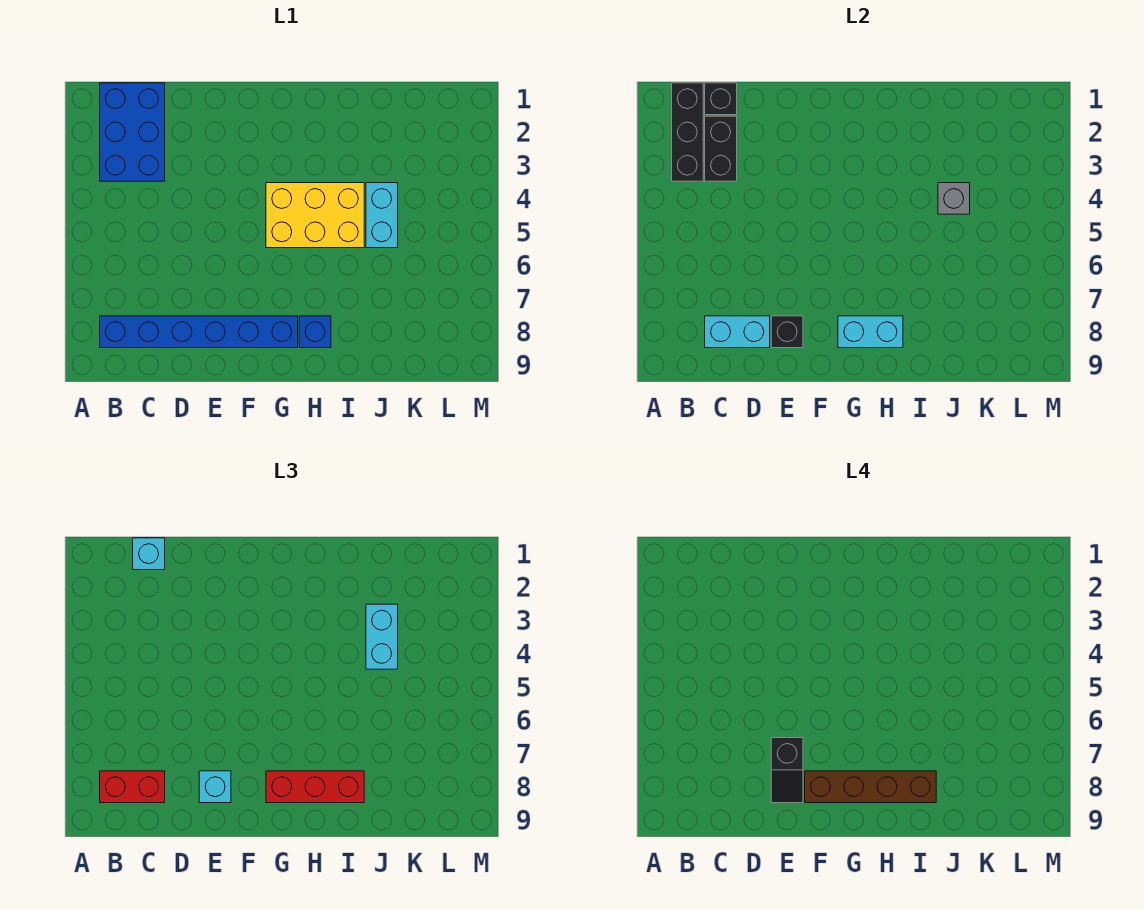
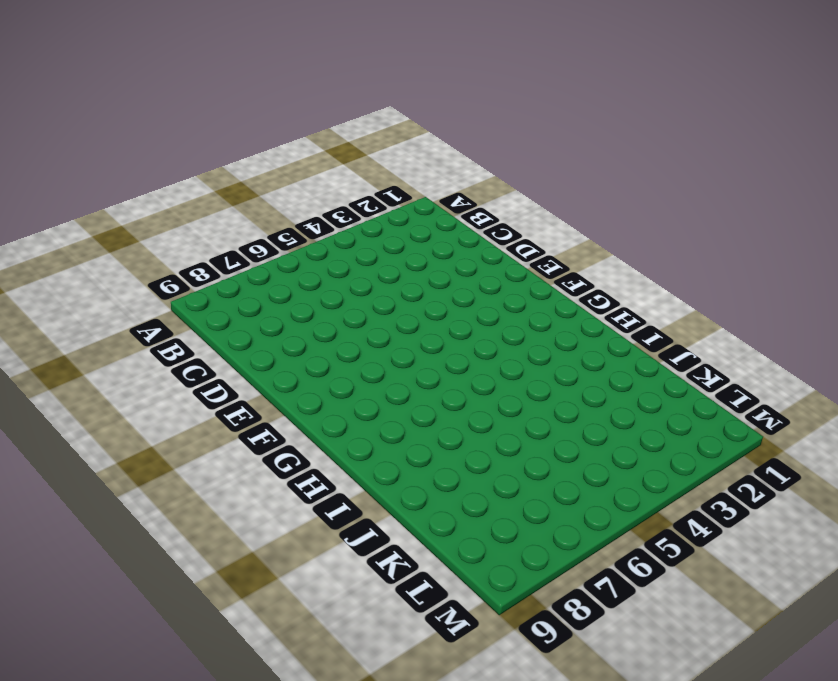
none -> blue brick B1:C3 level 1
none -> blue brick B8:G8 level 1
none -> yellow brick G4:I5 level 1

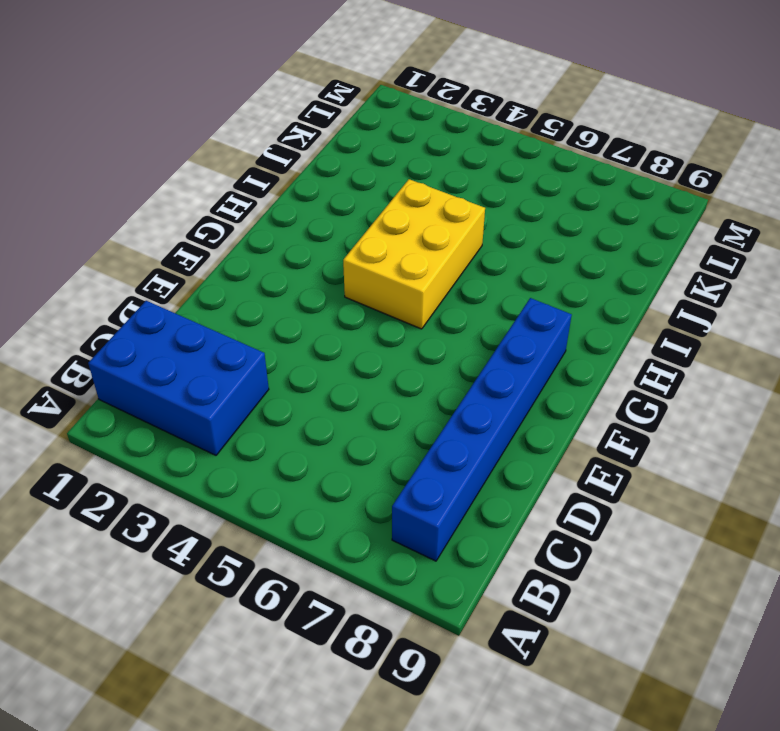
none -> blue brick H8 level 1
none -> cyan brick J4:J5 level 1
none -> black brick B1:B3 level 2

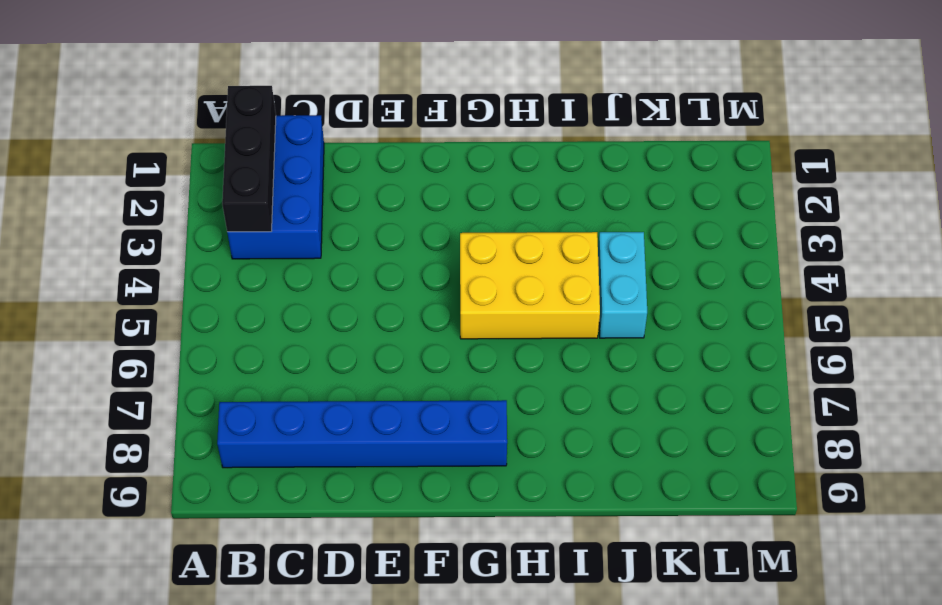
none -> blue brick H8 level 1
none -> black brick C1 level 2
none -> black brick C2:C3 level 2

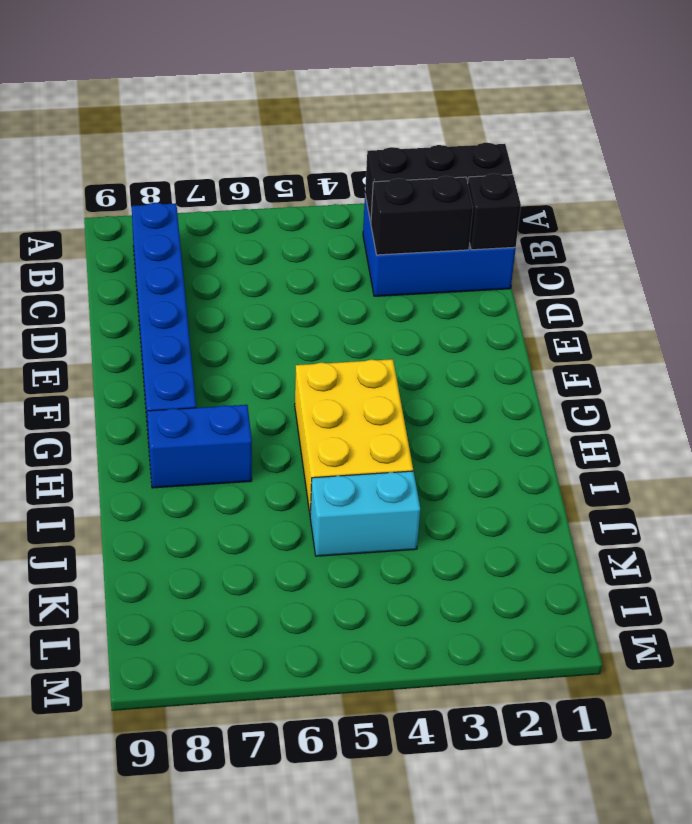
blue brick H7:H8 level 1 -> blue brick H8 level 1
none -> cyan brick C8:D8 level 2
none -> black brick E8 level 2
none -> cyan brick G8:H8 level 2

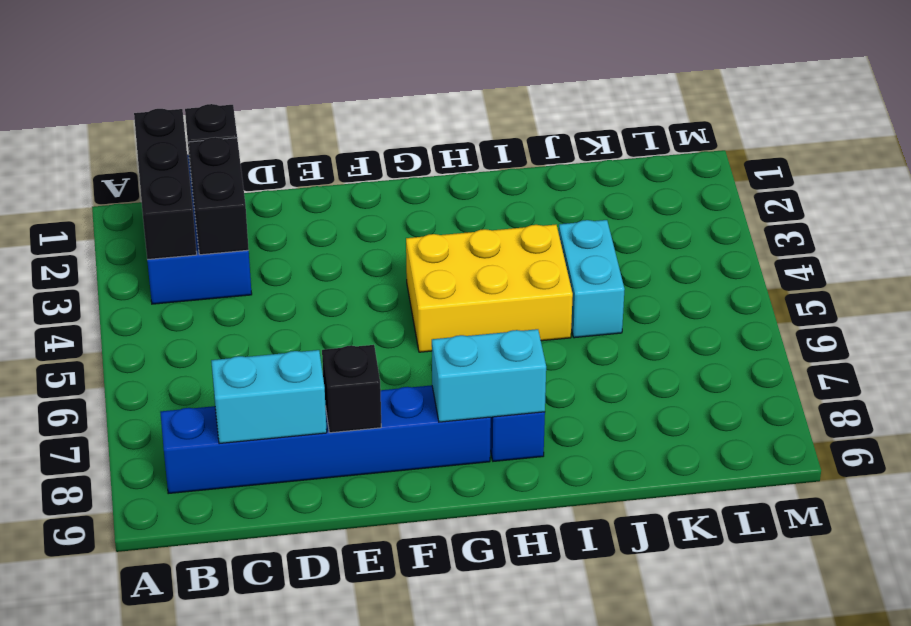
none -> grey brick J4 level 2
none -> red brick B8:C8 level 3
none -> cyan brick C1 level 3

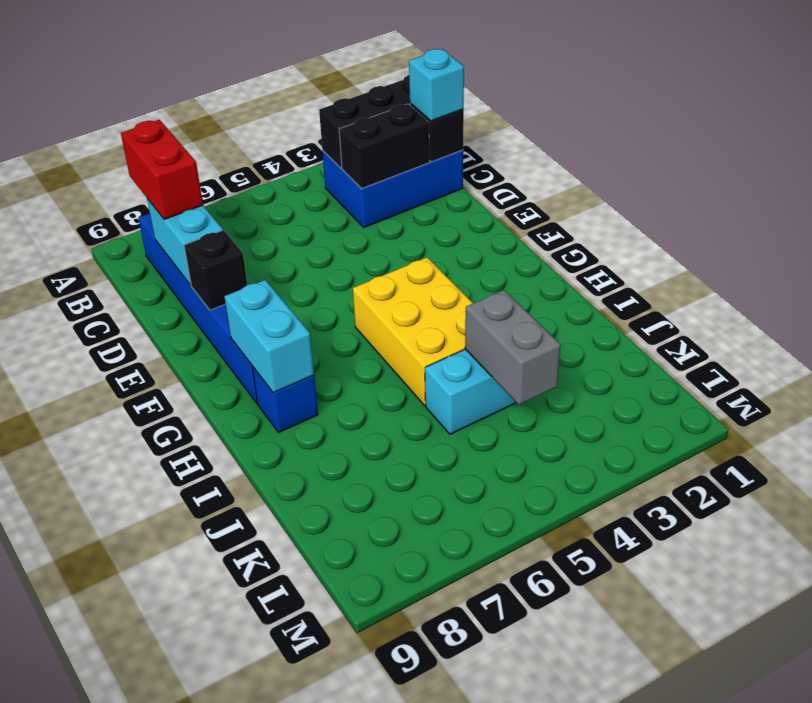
grey brick J4:K4 level 2 -> grey brick J4 level 2
none -> cyan brick E8 level 3
none -> red brick G8:I8 level 3
none -> cyan brick J3:J4 level 3

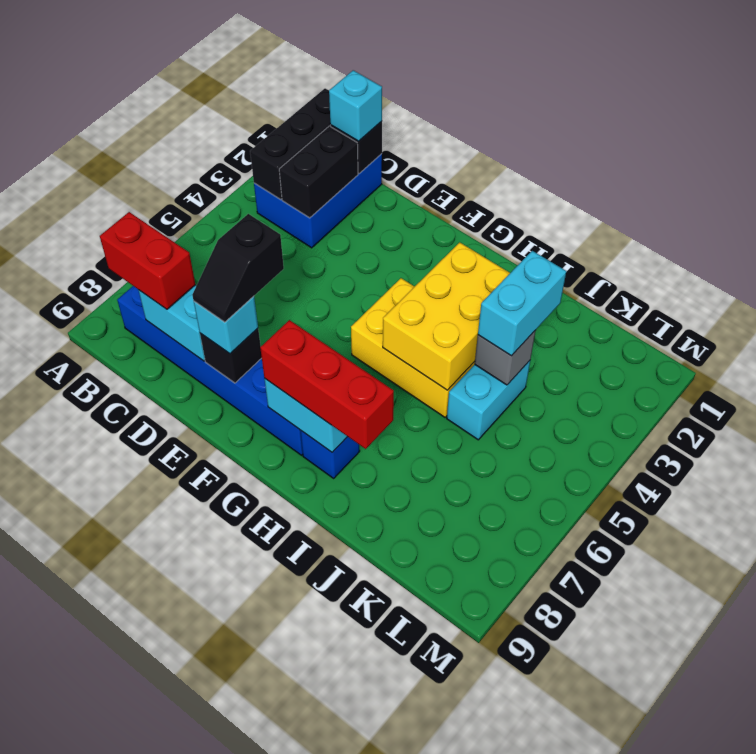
yellow brick H3:I5 level 2 -> none
none -> brown brick F8:I8 level 4

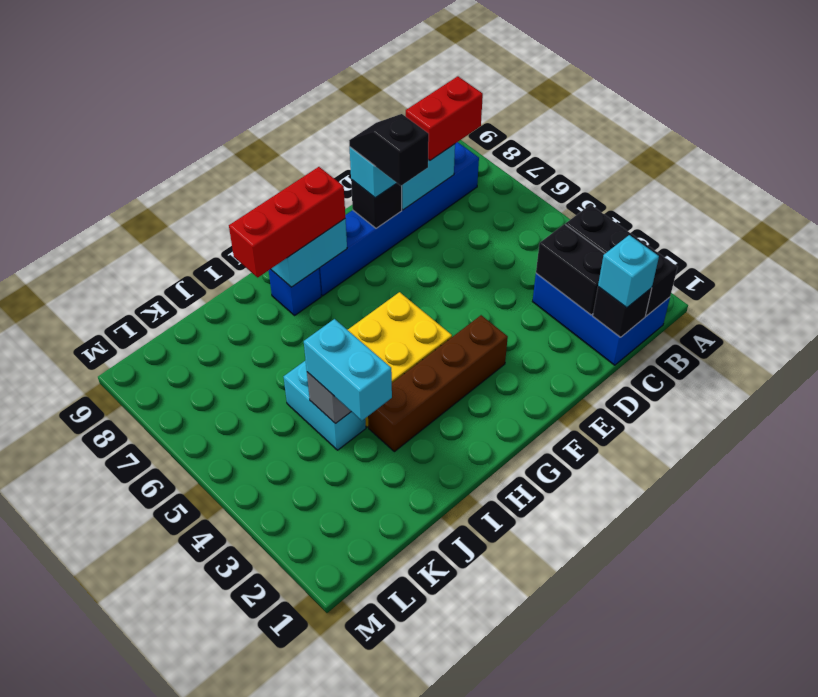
brown brick F3:I3 level 1 -> brown brick F8:I8 level 4

